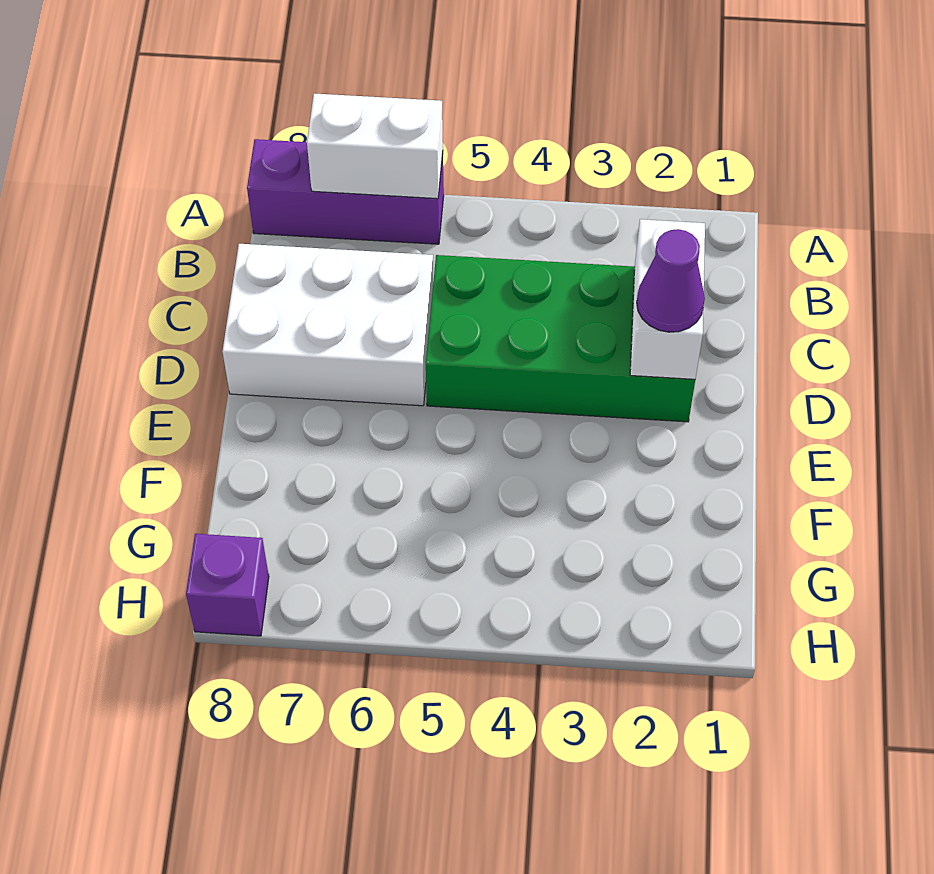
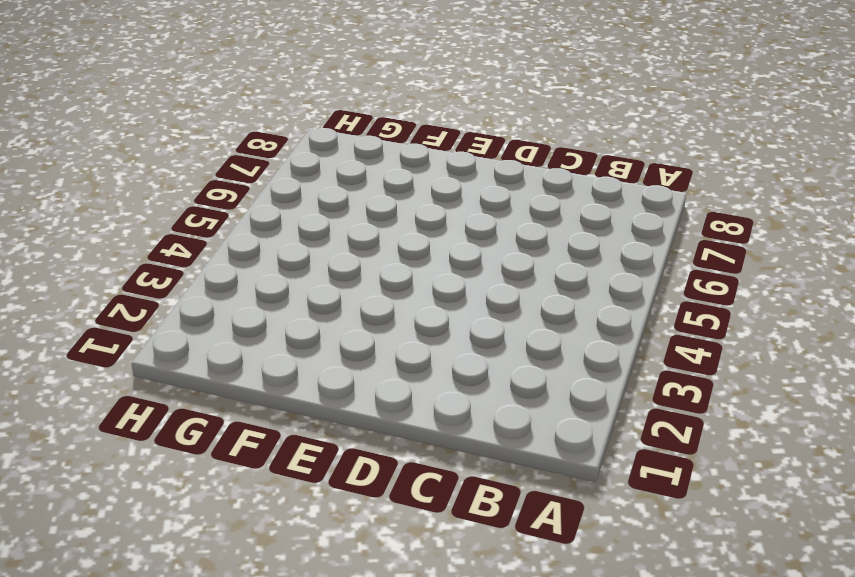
none -> purple brick A6:A8 level 1
none -> green brick C2:D5 level 1

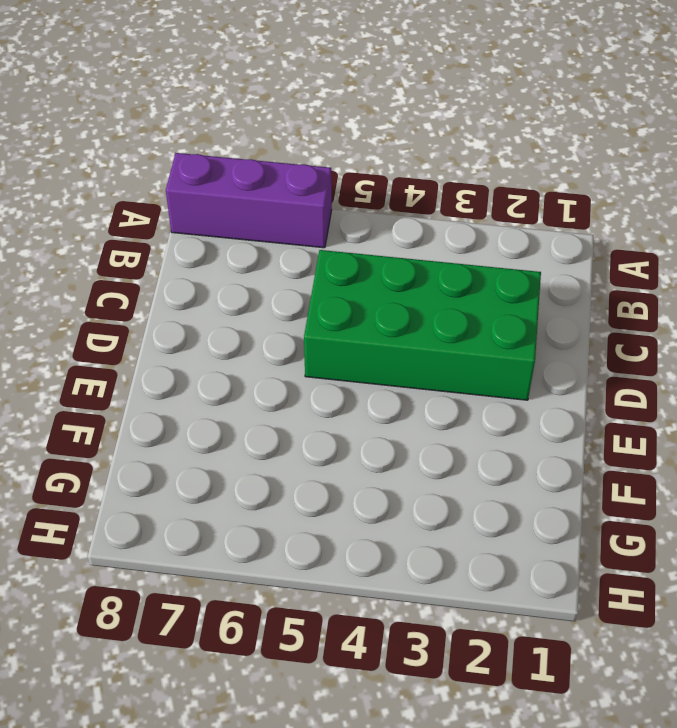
none -> white brick C6:D8 level 1
none -> purple brick H8 level 1

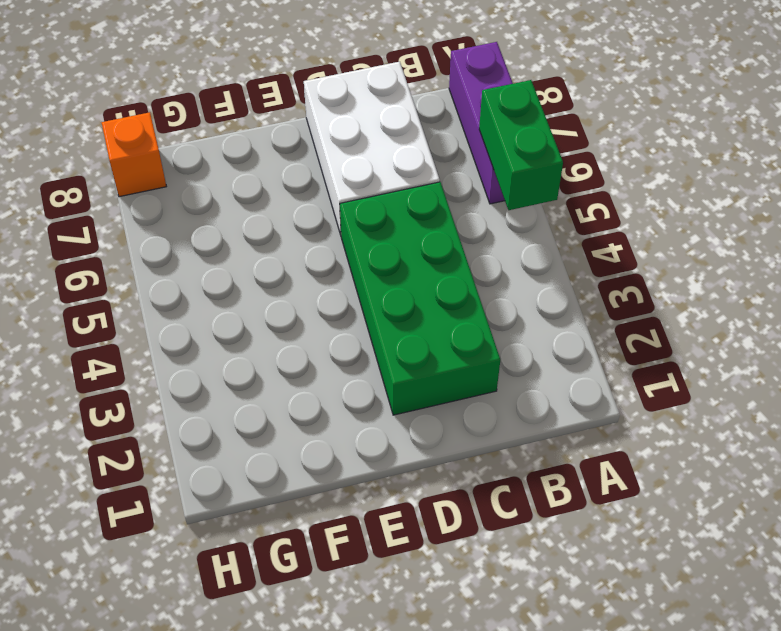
green brick A5:A6 level 2 -> white brick A6:A7 level 2
orange brick H8 level 1 -> purple brick H8 level 1
none -> white brick C2:D2 level 2
none -> purple cone D2 level 3

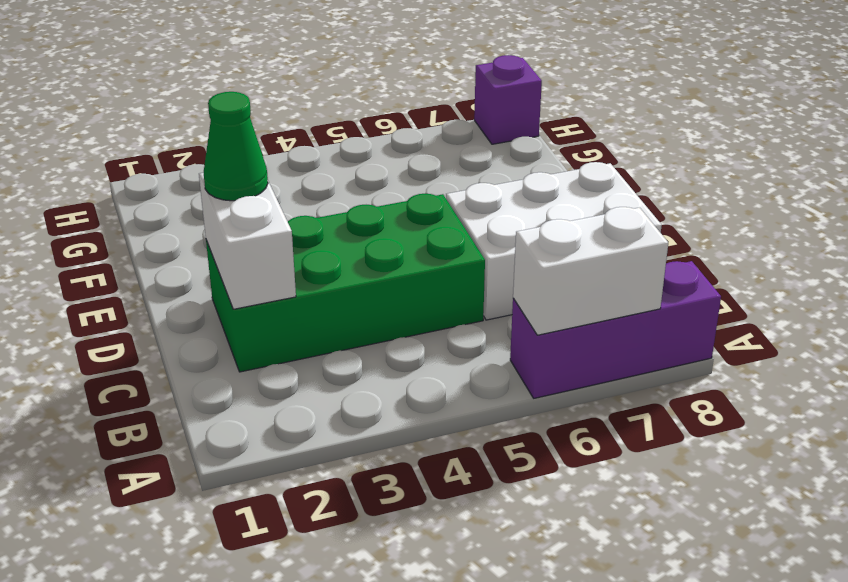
green cone D2 level 3 -> purple cone D2 level 3

